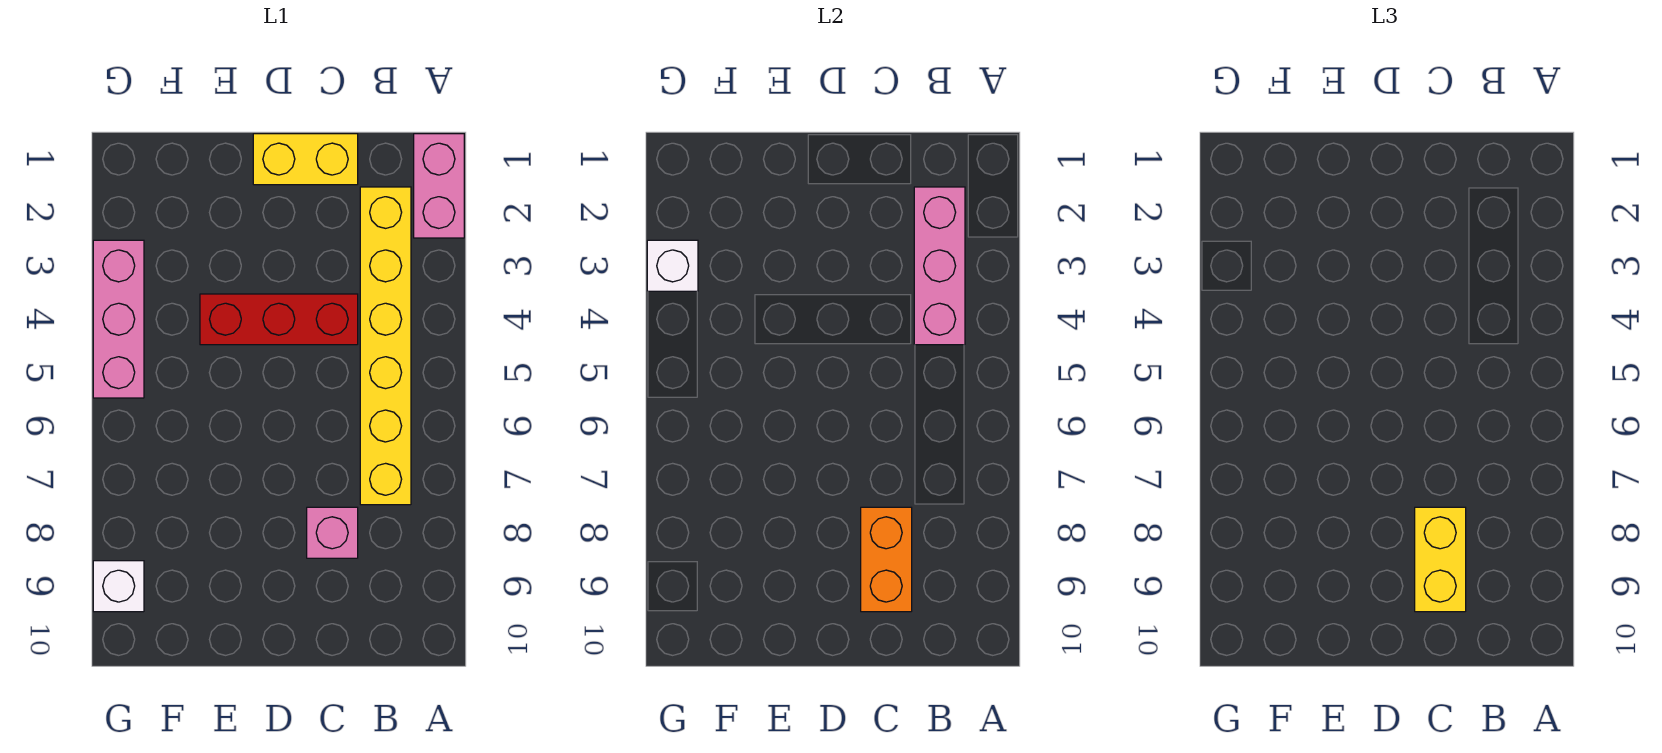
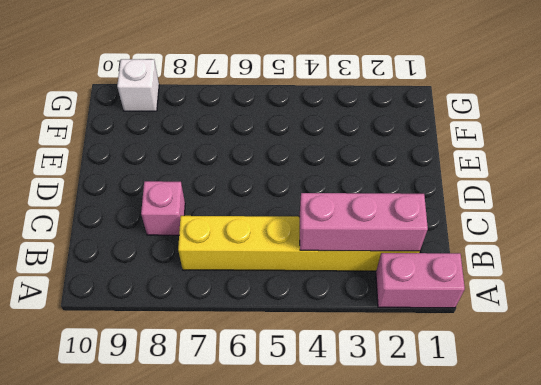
none -> yellow brick C1:D1 level 1
none -> red brick C4:E4 level 1

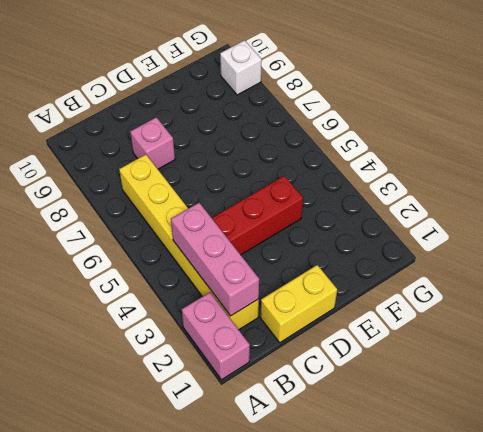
none -> pink brick G3:G5 level 1
none -> orange brick C8:C9 level 2

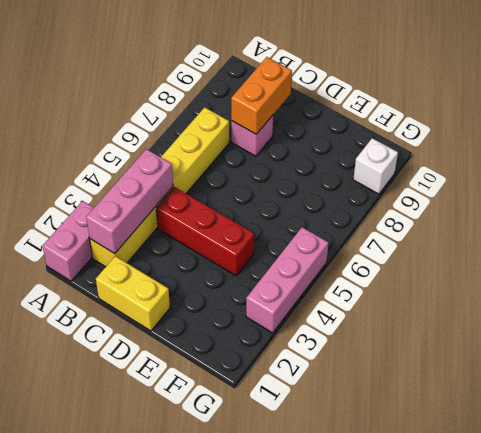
none -> white brick G3 level 2
none -> yellow brick C8:C9 level 3

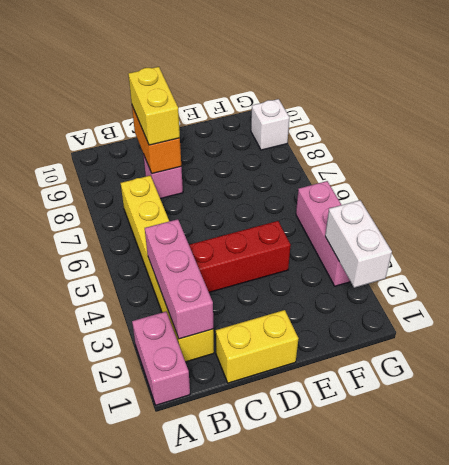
white brick G2:G3 level 2 -> white brick G3 level 2

